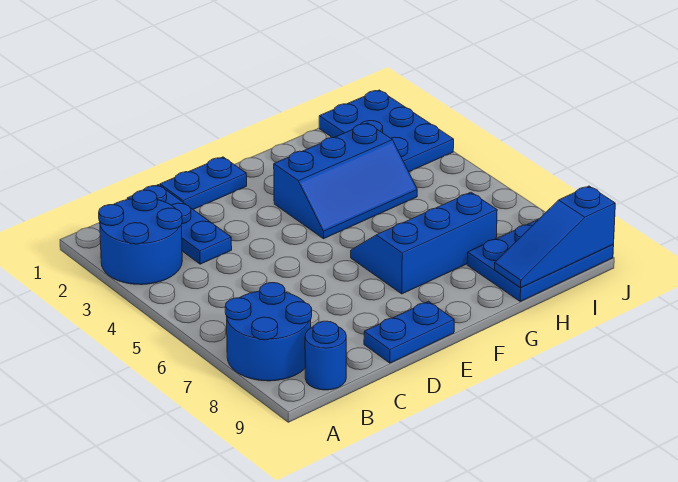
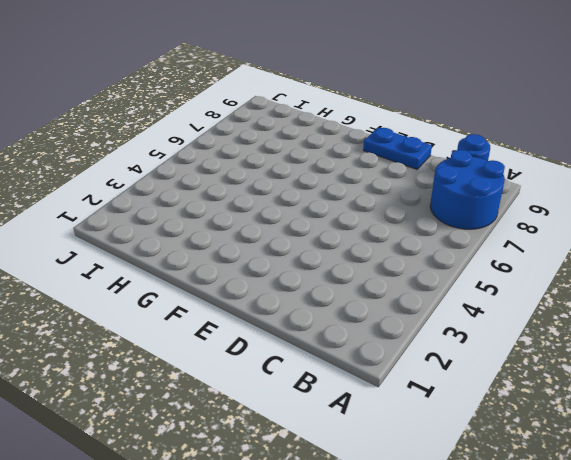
none -> blue round brick A2:B3 level 1
none -> blue plate C1:C3 level 1

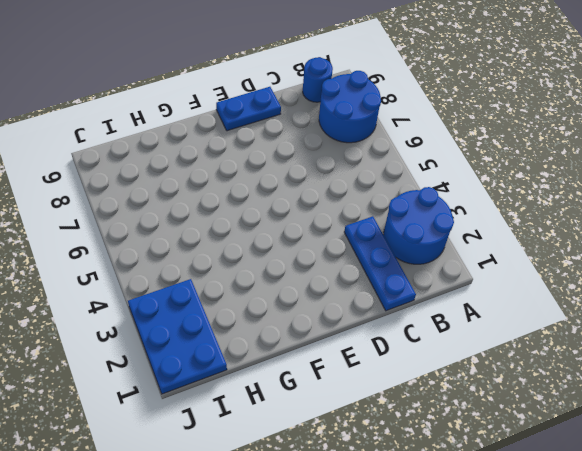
none -> blue plate D1:E1 level 1
none -> blue slope F3:H4 level 1 top 3

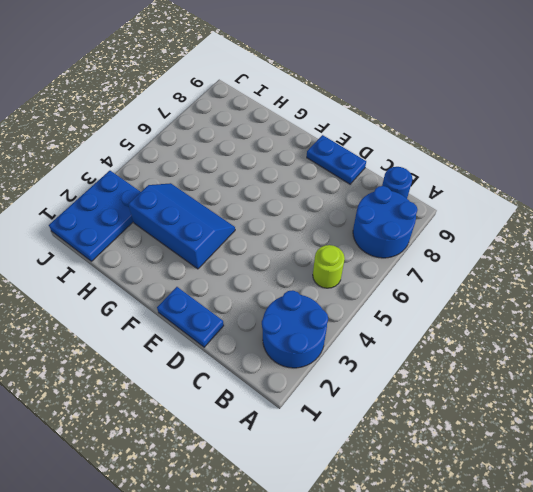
lime round brick B5 level 1 -> none
none -> blue plate C1:C3 level 1
none -> blue slope F6:H7 level 1 top 7

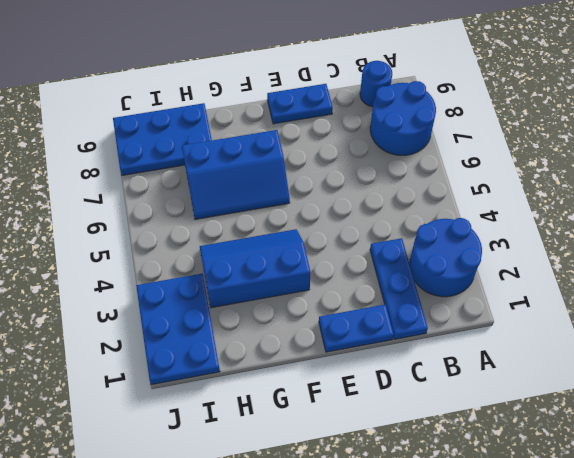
none -> blue slope H9:J9 level 2 top J

